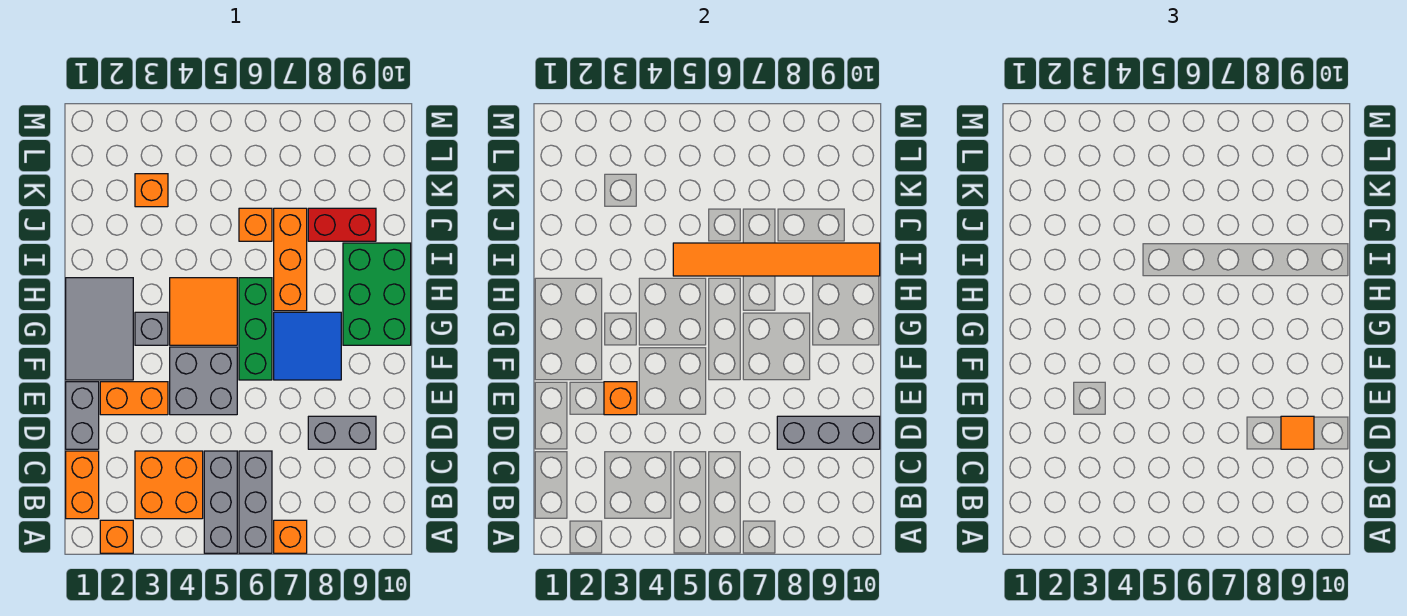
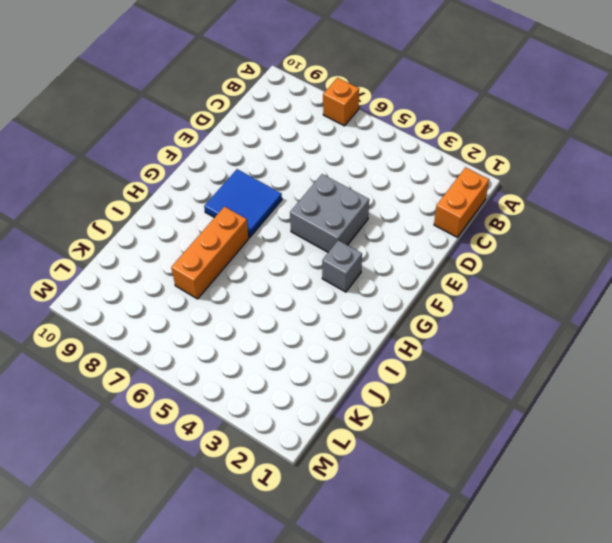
none -> orange brick A2 level 1
none -> grey brick A5:C5 level 1
none -> grey brick A6:C6 level 1

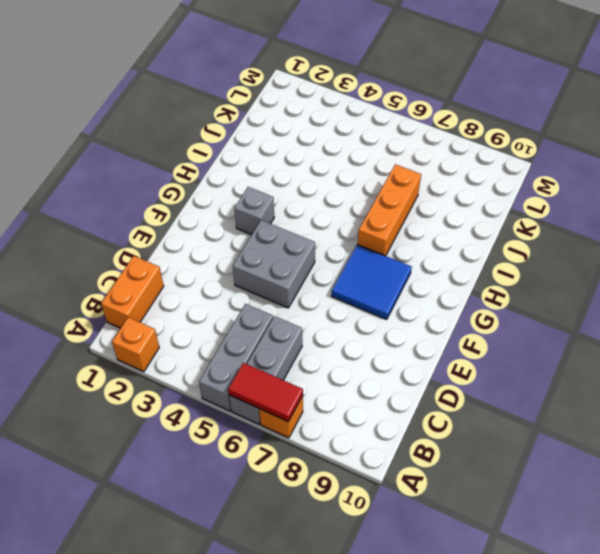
red tile A6:A7 level 2 -> none
none -> orange brick B3:C4 level 1
none -> grey brick D1:E1 level 1
none -> grey brick D8:D9 level 1

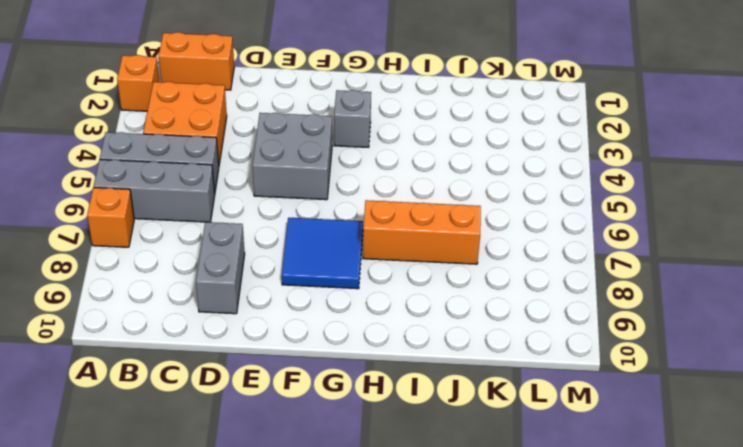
none -> grey brick D1:E1 level 1
none -> orange brick E2:E3 level 1
none -> grey tile F1:H2 level 1

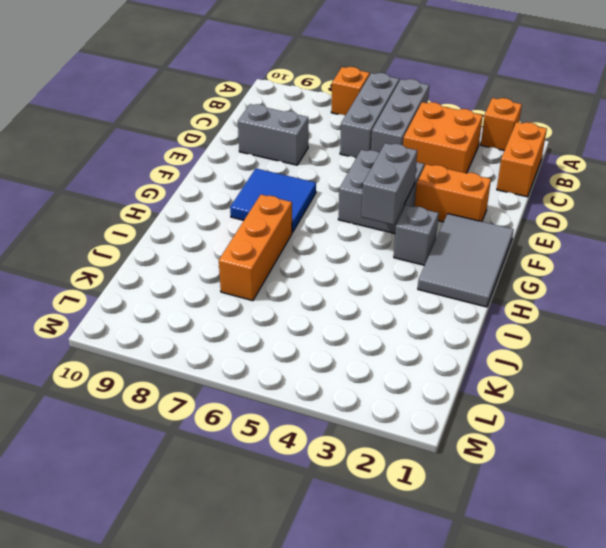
grey brick F4:G4 level 2 -> grey brick D1:E1 level 1
none -> green brick F6:H6 level 1
none -> orange tile G4:H5 level 1
none -> green brick G9:I10 level 1

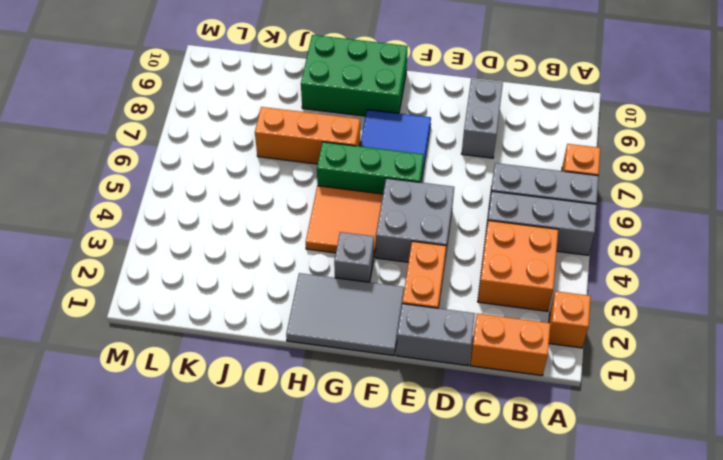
none -> orange brick J6 level 1
none -> red brick J8:J9 level 1
none -> orange brick K3 level 1

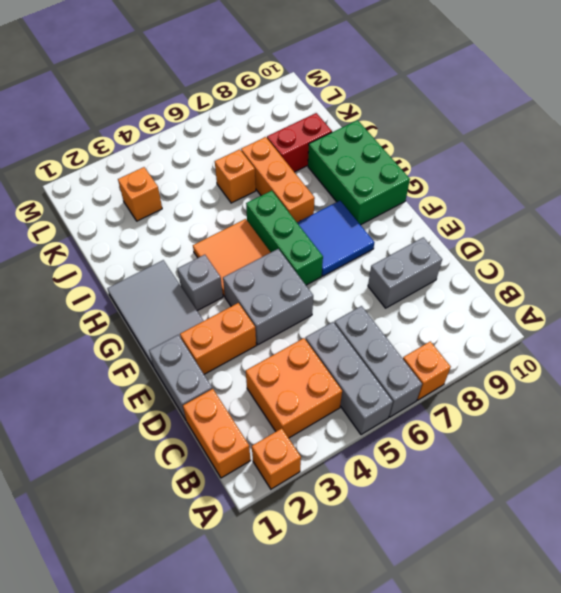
none -> grey brick D8:D10 level 2
none -> orange brick E3 level 2
none -> orange tile I5:I10 level 2

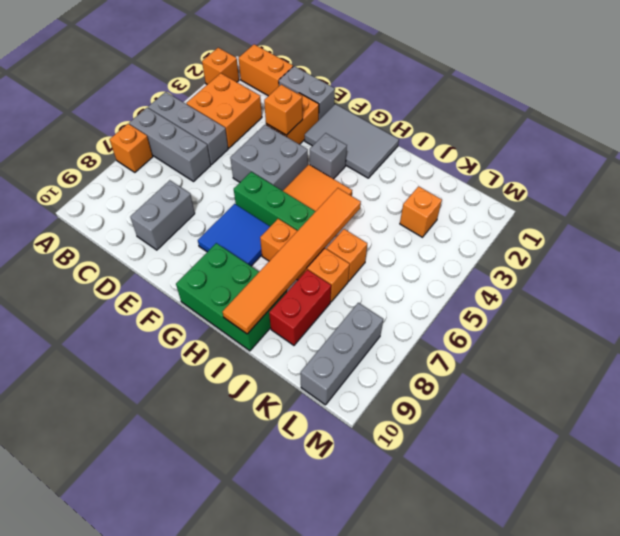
grey brick L8:L10 level 1 -> grey brick D8:D10 level 2
none -> orange tile D9 level 3

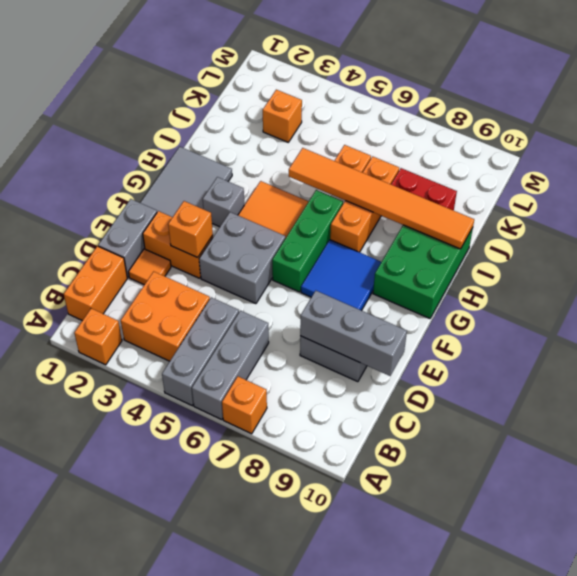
orange tile D2 level 1 -> orange tile D9 level 3

